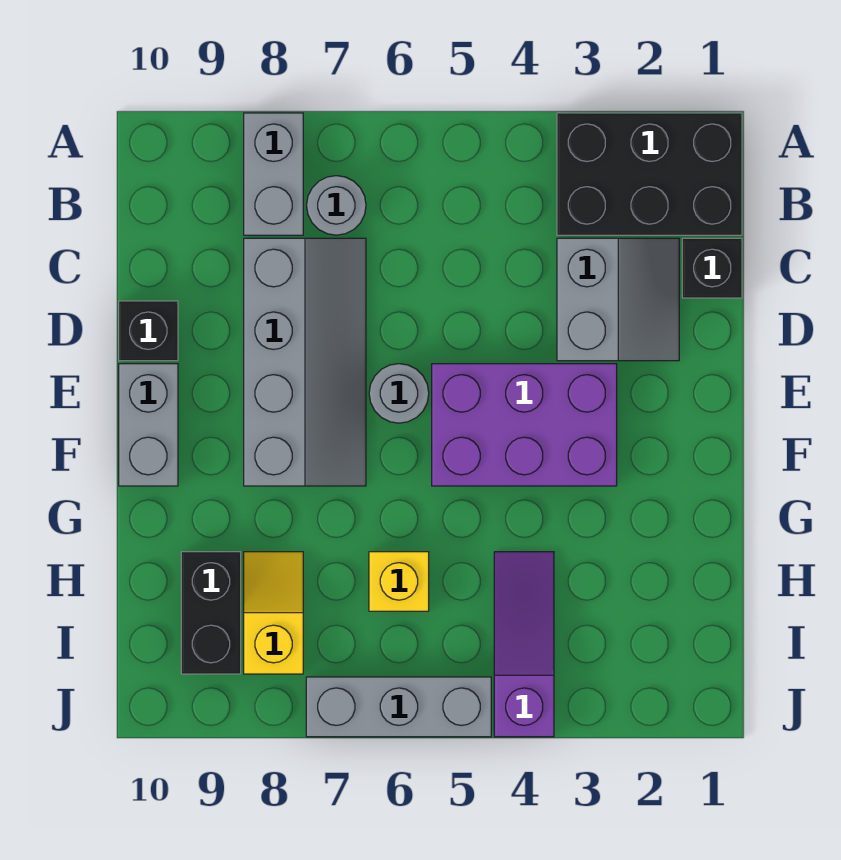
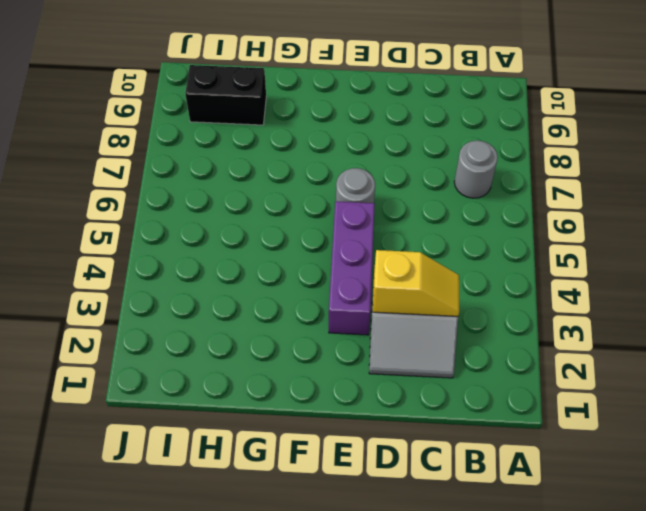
yellow slope C3:D3 level 2 top D -> yellow slope H8:I8 level 1 top I
purple brick E3:E5 level 1 -> purple brick E3:F5 level 1
none -> black brick A1:B3 level 1
none -> grey brick A8:B8 level 1
none -> black brick C1 level 1

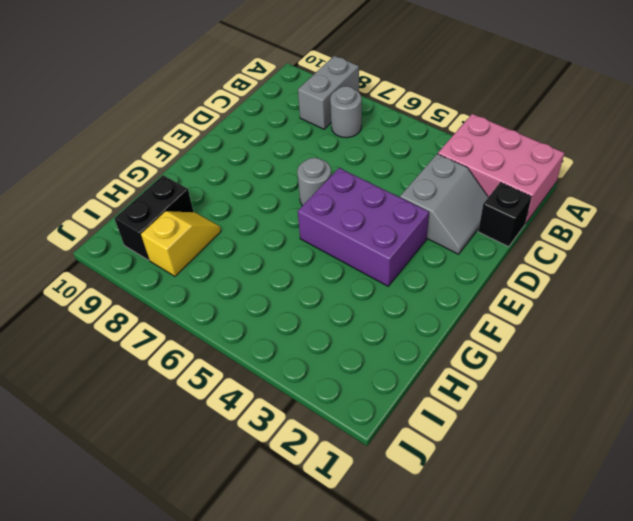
pink brick A1:B3 level 1 -> black brick A1:B3 level 1
none -> grey slope C7:F8 level 1 top 8
none -> black brick D10 level 1
none -> grey brick E10:F10 level 1

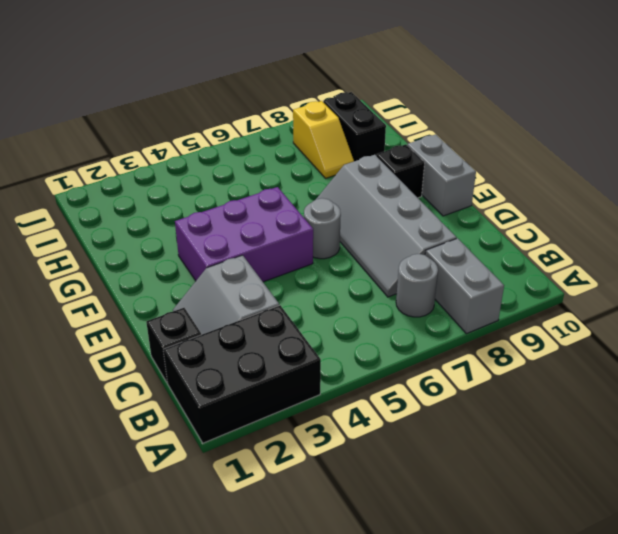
black brick F9 level 1 -> black brick D10 level 1
none -> purple slope H4:J4 level 1 top J
none -> yellow brick H6 level 1
none -> grey brick J5:J7 level 1

